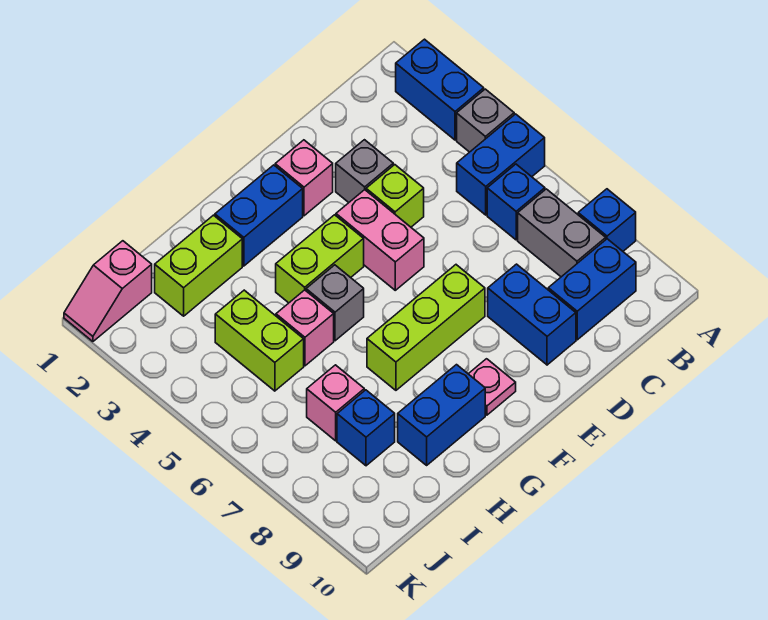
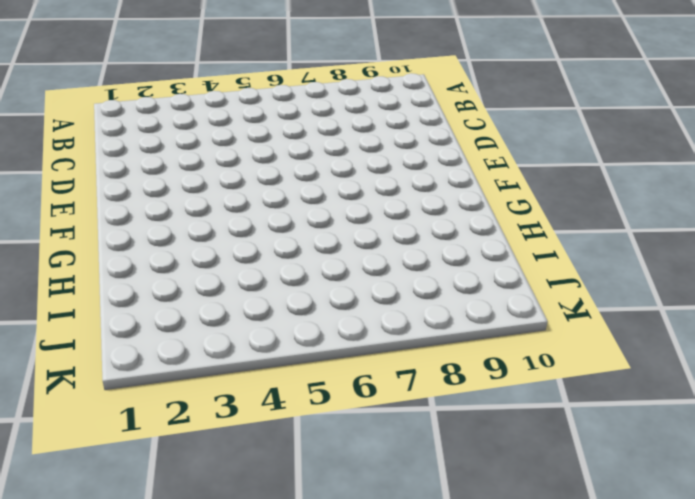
none -> blue brick A2:A3 level 1
none -> grey brick A4 level 1
none -> blue brick A5:B5 level 1

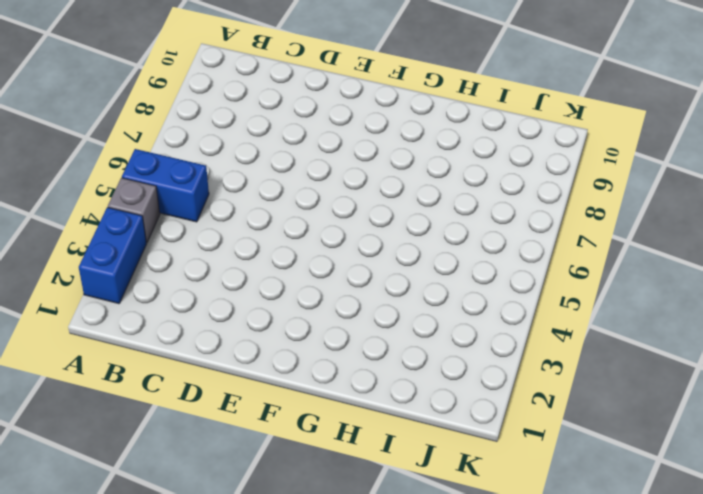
none -> blue brick A8 level 1
none -> blue brick B6 level 1
none -> grey brick B7:B8 level 1

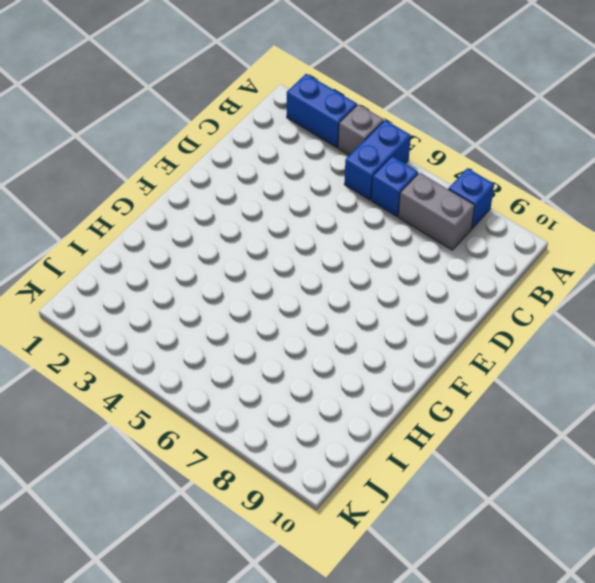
none -> blue brick B9:C9 level 1
none -> grey brick D3 level 1
none -> lime brick D4 level 1

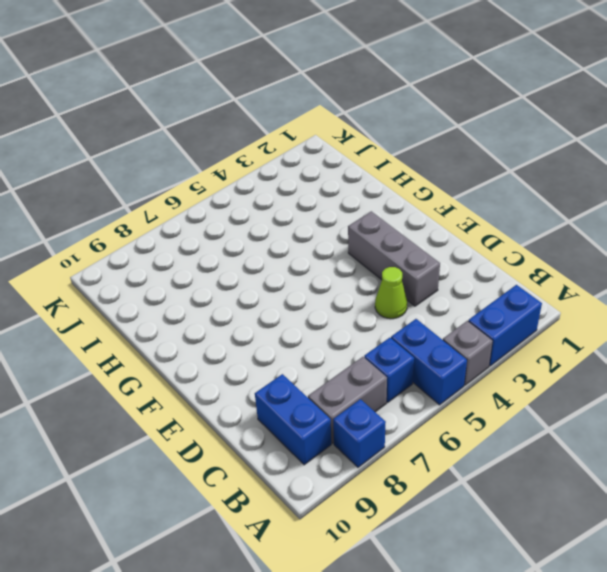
grey brick D3:F3 level 1 -> grey brick D3 level 1
lime cone D4 level 1 -> lime brick D4 level 1
none -> blue brick D8:D9 level 1
none -> pink brick E2 level 1
none -> pink brick E4:E5 level 1

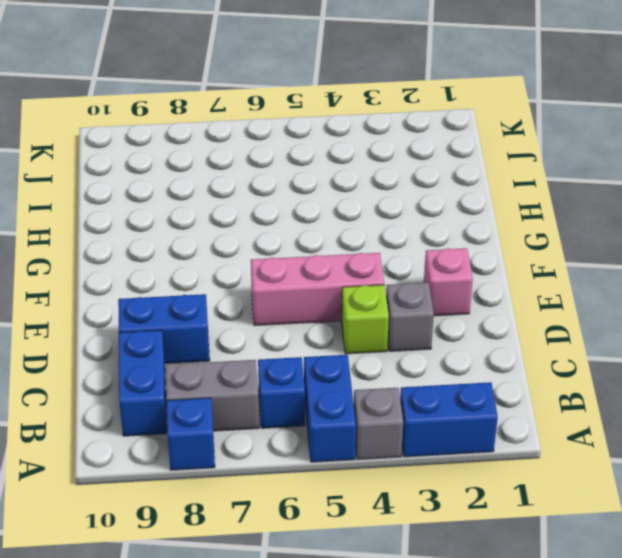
pink brick E4:E6 level 1 -> pink brick E4:E5 level 1
none -> lime brick E7:G7 level 1
none -> blue brick F2:G2 level 1
none -> lime brick F4:G4 level 1

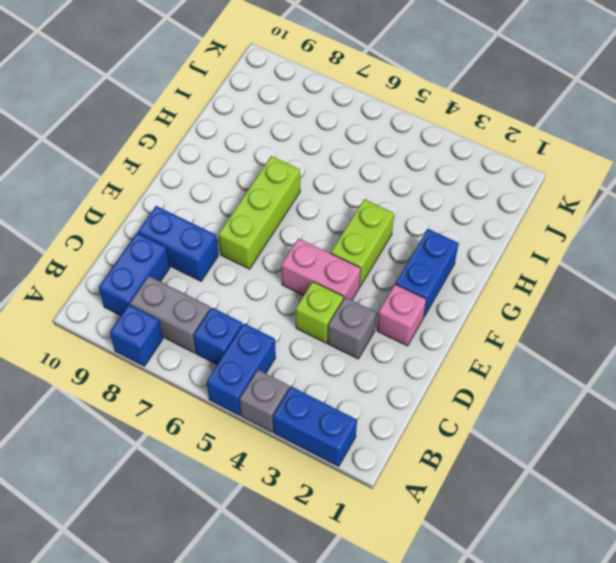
none -> pink plate F9 level 1
none -> grey brick G5 level 1
none -> blue brick G9:H9 level 1

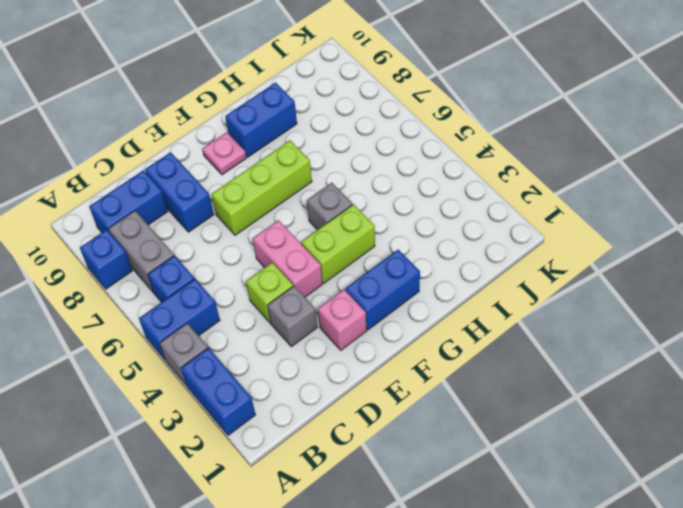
none -> lime brick H2:I2 level 1
none -> pink brick H5 level 1
none -> lime brick I4:I5 level 1

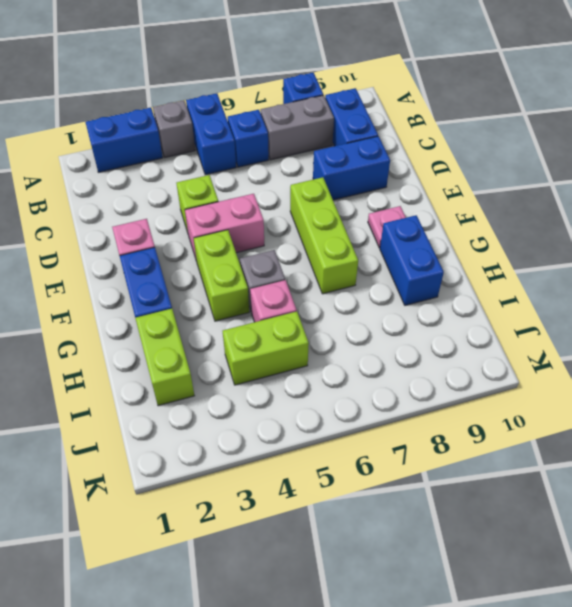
none -> grey brick D3 level 1
none -> pink brick I7 level 1
none -> blue brick I8 level 1

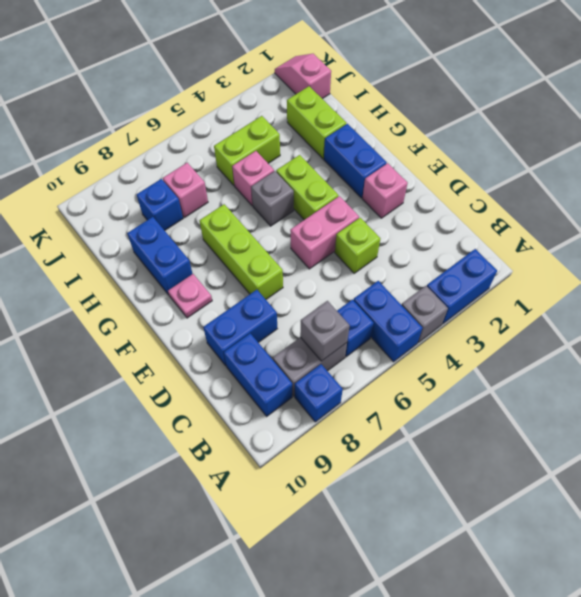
grey brick B7 level 2 -> grey brick D3 level 1

